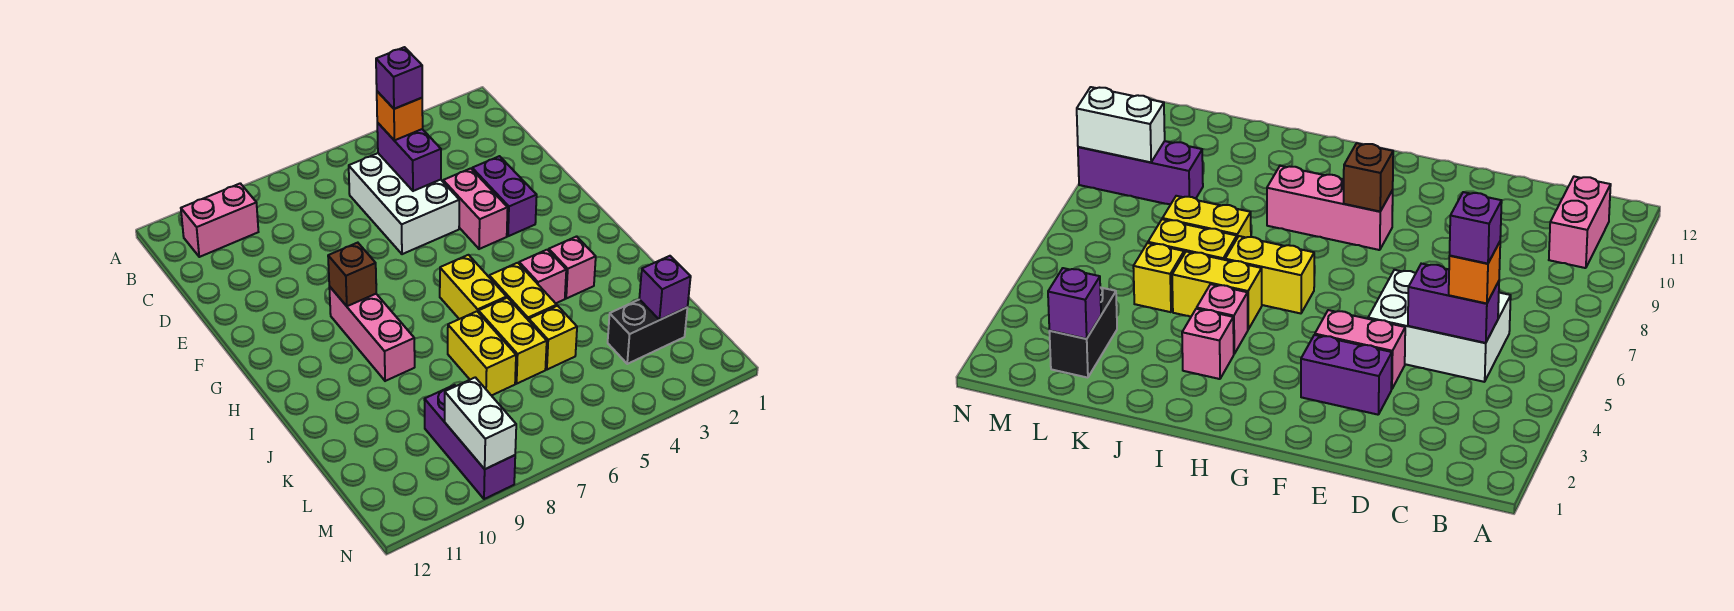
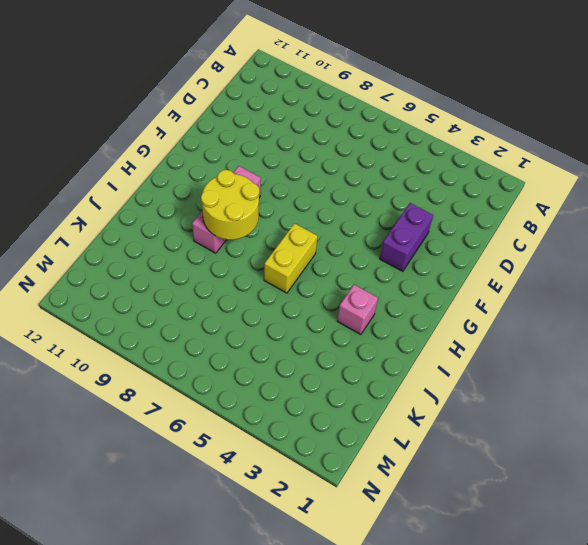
yellow round brick H8:I9 level 2 -> none
none -> pink brick B10:B11 level 1
none -> white brick C5:E6 level 1
none -> pink brick E4:F4 level 1

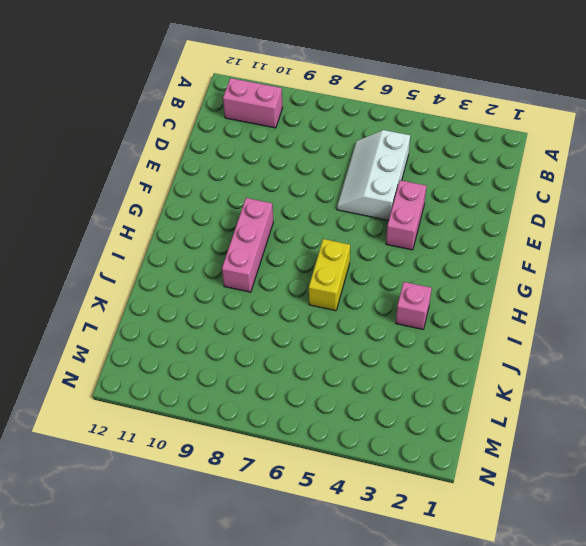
white slope C5:E6 level 1 top 5 -> white brick C5:E6 level 1
none -> purple brick E3:F3 level 1
none -> pink brick I4 level 1
none -> yellow brick I5:J5 level 1

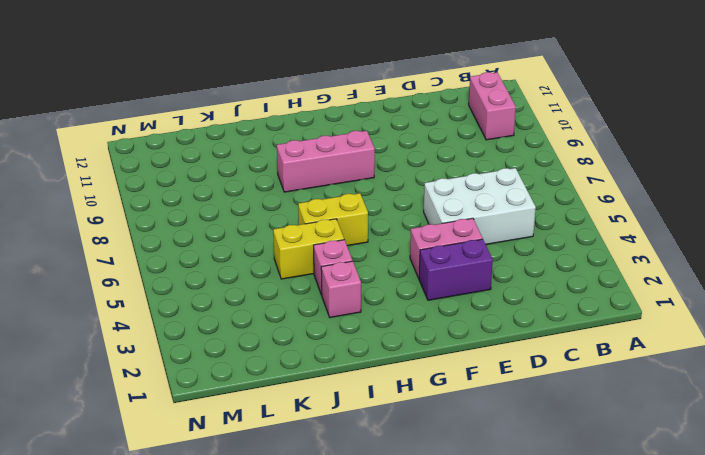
none -> yellow brick J6:K6 level 1
none -> yellow brick J7:K7 level 1
none -> yellow brick K5 level 1

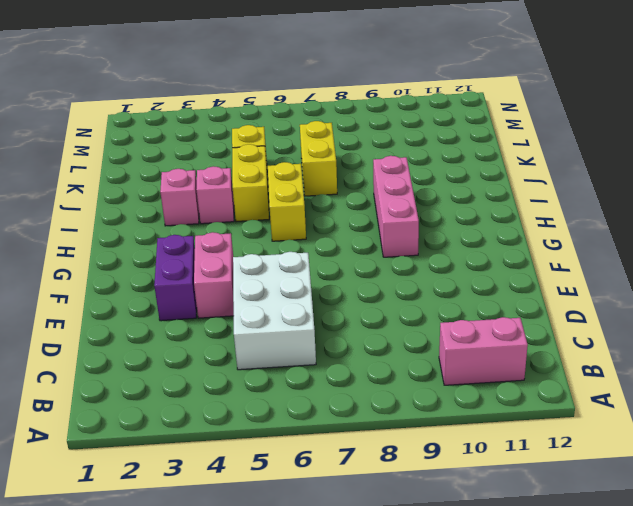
none -> yellow brick J6:K6 level 1
none -> black brick L2:L3 level 1
none -> purple brick L9:N9 level 1

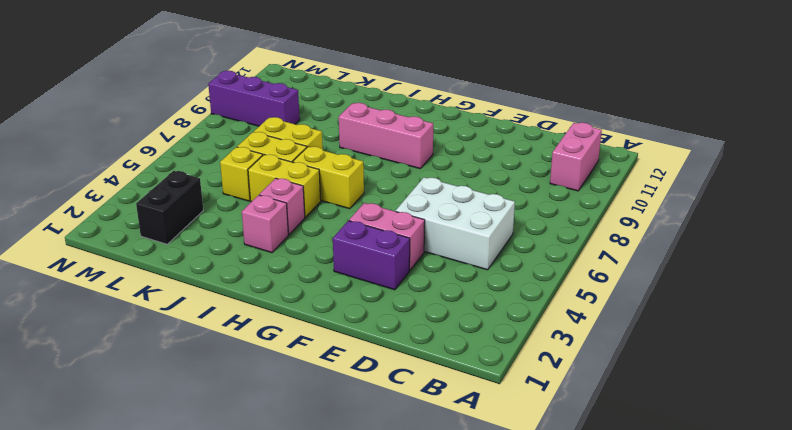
none -> purple brick C5:D5 level 2
none -> brown brick G9 level 2
none -> purple brick L2 level 2

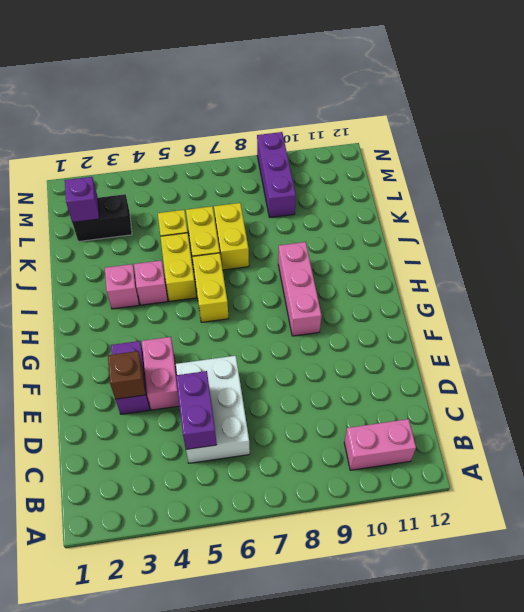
brown brick E3 level 2 -> brown brick G9 level 2
none -> white brick M9:N9 level 2
none -> orange brick C5 level 3
none -> purple brick C5 level 4

